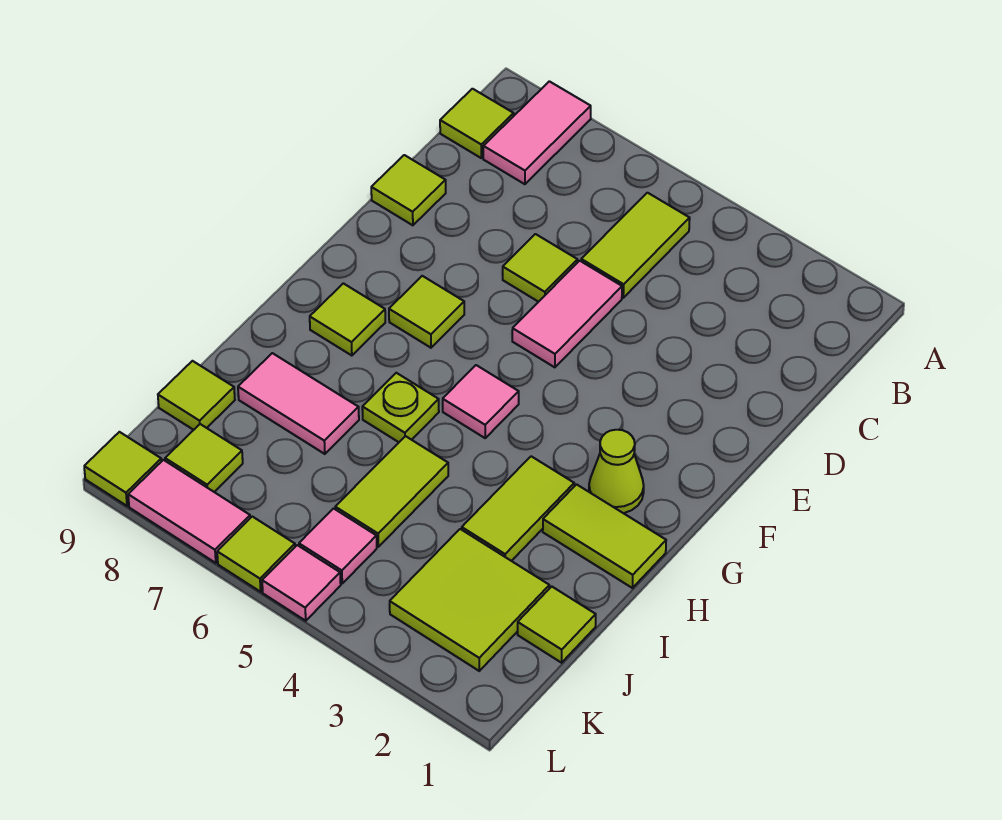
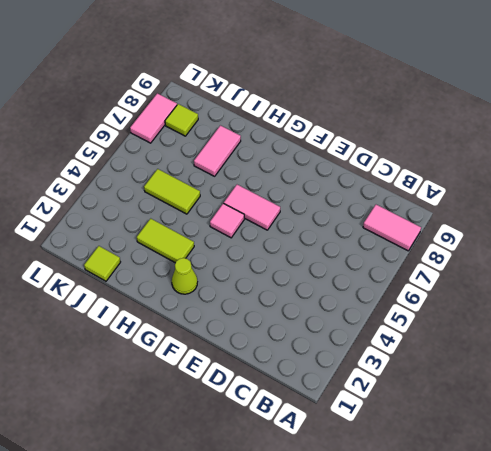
pink tile F6:G6 level 1 -> pink tile D5:E5 level 1
none -> lime tile B5:C5 level 1
none -> lime tile B9 level 1
none -> lime tile D6 level 1

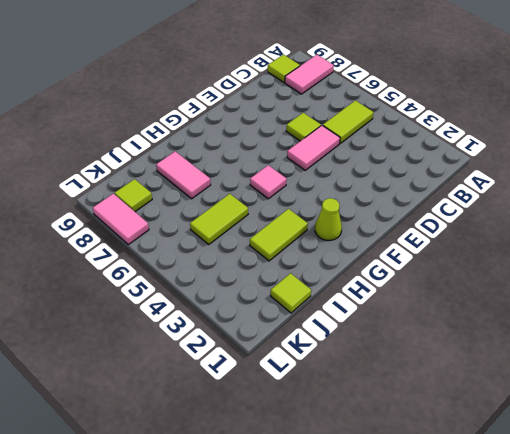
none -> lime tile D9 level 1
none -> lime tile F7 level 1
none -> lime tile G8 level 1

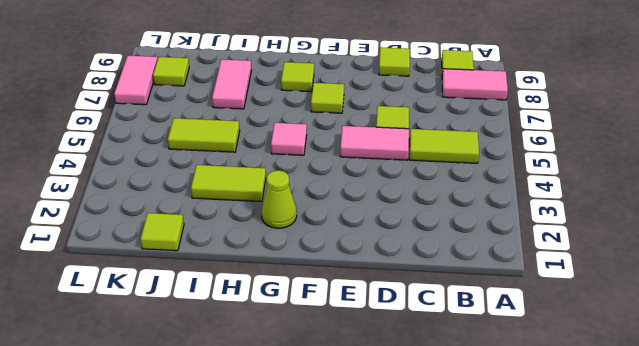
none -> lime tile H1:H2 level 1
none -> lime plate H6 level 1
none -> lime tile J2:K3 level 1

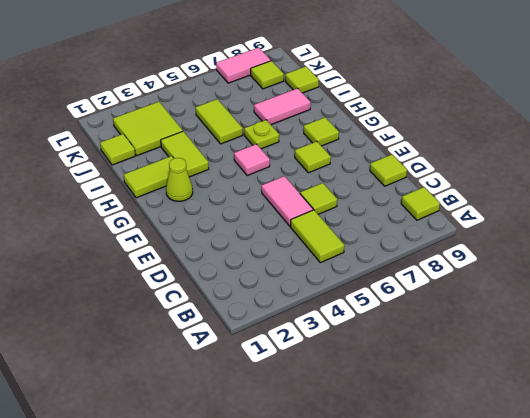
none -> pink tile A8:B8 level 1
none -> pink tile K5 level 1
none -> pink tile L5 level 1

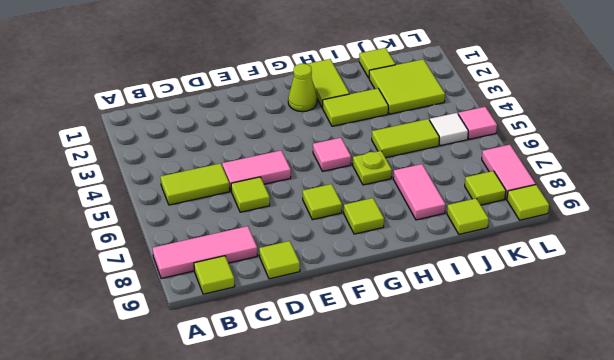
pink tile A8:C8 level 1 -> pink tile A8:B8 level 1
white tile K5 level 1 -> pink tile K5 level 1
none -> lime tile L6 level 1

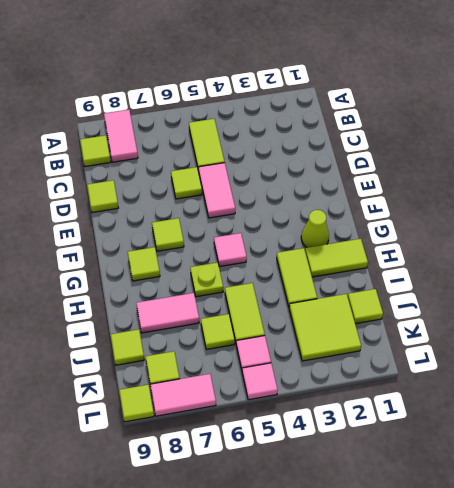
lime tile J6 level 1 -> lime tile L6 level 1

